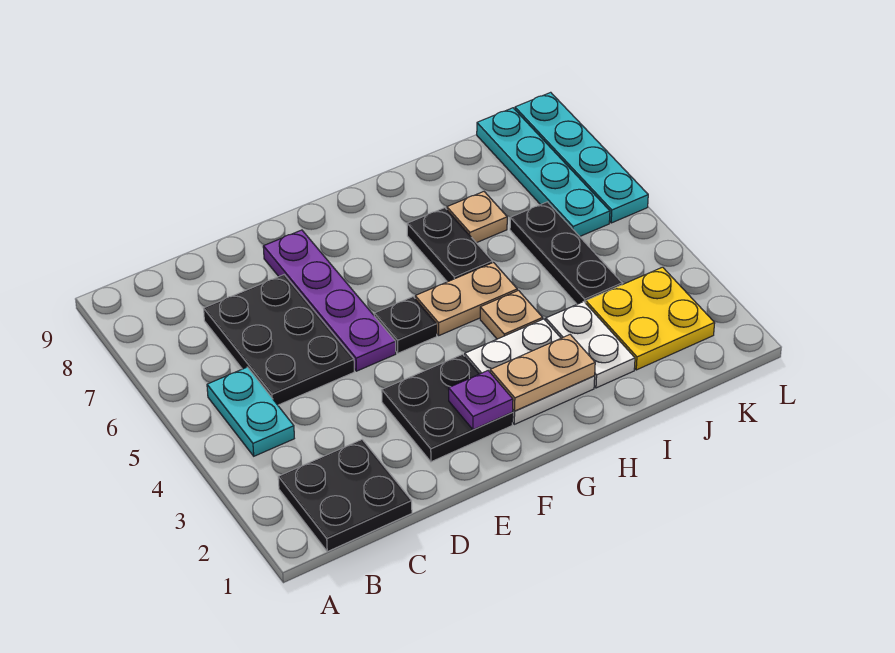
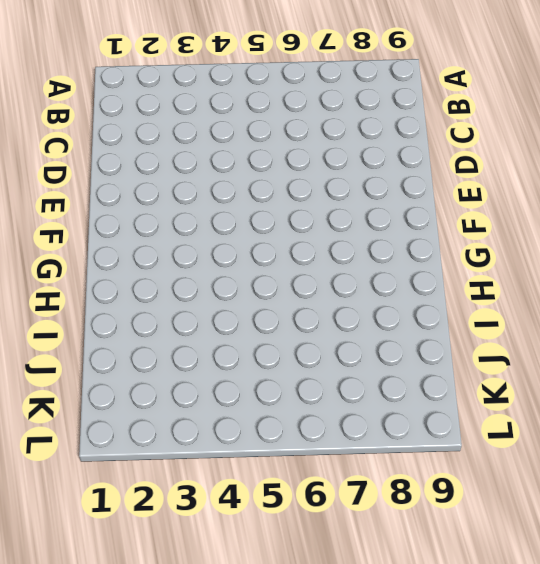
none -> black plate B1:C2 level 1
none -> cyan plate B4:B5 level 1
none -> black plate C5:D7 level 1

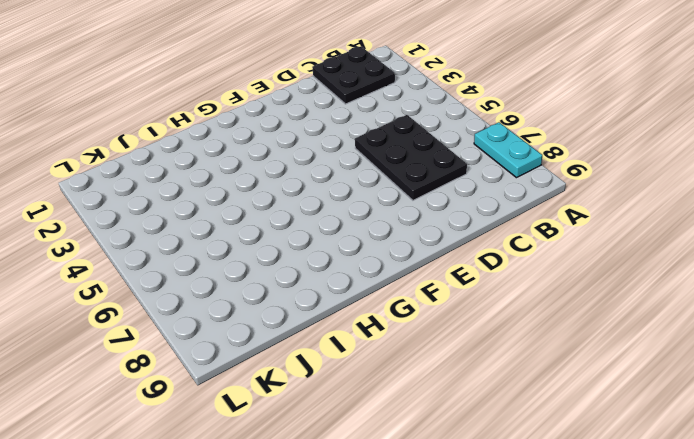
cyan plate A7:A8 level 1 -> cyan plate B4:B5 level 1
none -> black plate E2:F3 level 1
none -> purple plate E5:E8 level 1
none -> black plate F5 level 1

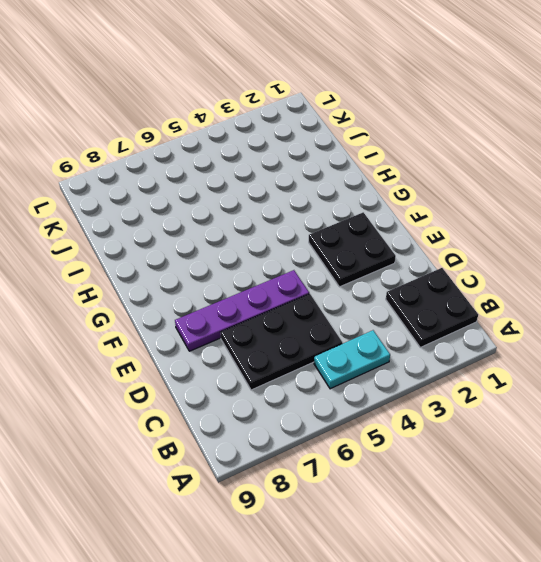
none -> black plate F5 level 1
none -> white plate G2:H3 level 1
none -> tan plate G5:H5 level 1

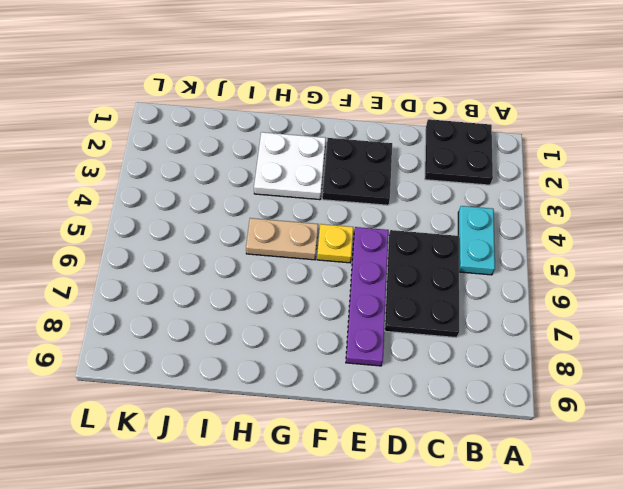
yellow plate F5 level 1 -> black plate F5 level 1
none -> tan plate H4 level 1
none -> black plate H6:H7 level 1
none -> white plate I2:I3 level 1

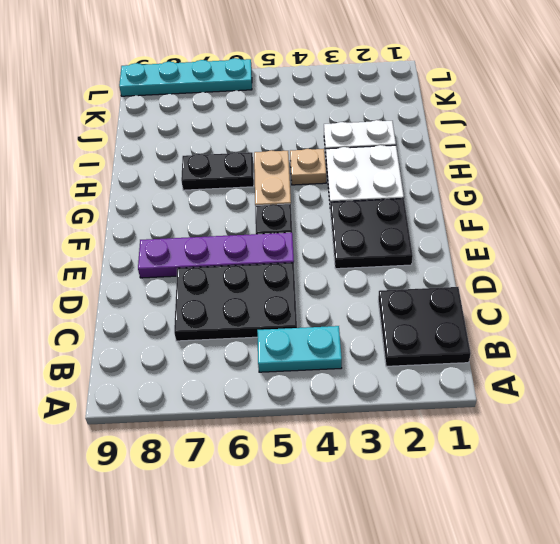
none -> tan plate I7 level 1
none -> yellow plate J2:K3 level 1
none -> black plate J4:J6 level 1

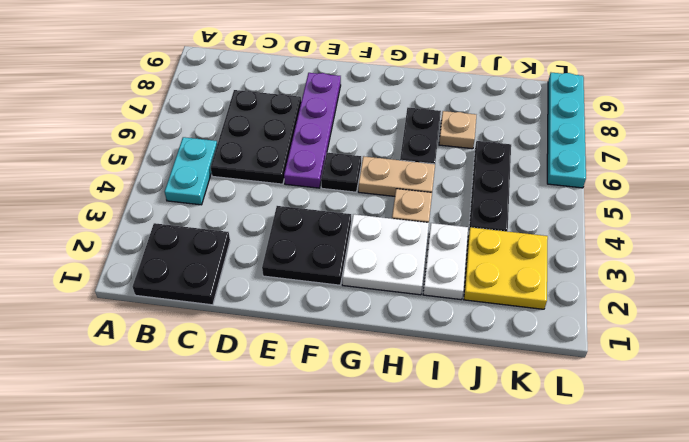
none -> cyan plate K6:K9 level 1
none -> purple plate F2 level 2
none -> tan plate G2:H2 level 2

